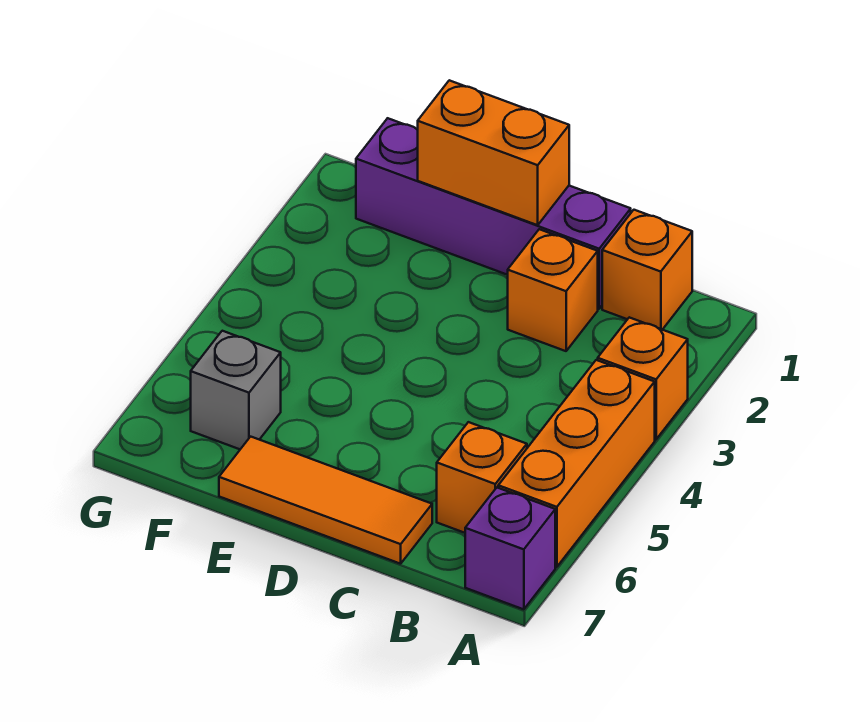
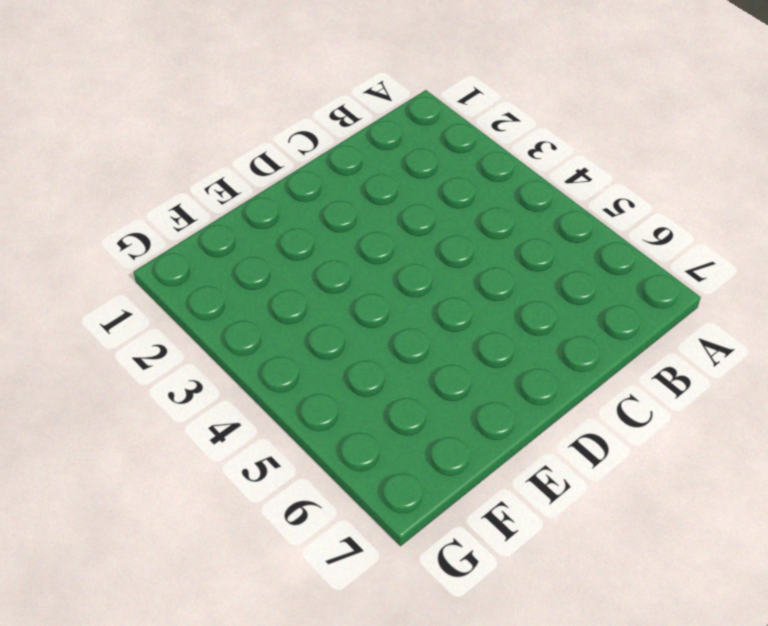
none -> orange brick A3 level 1
none -> orange brick A4:A6 level 1

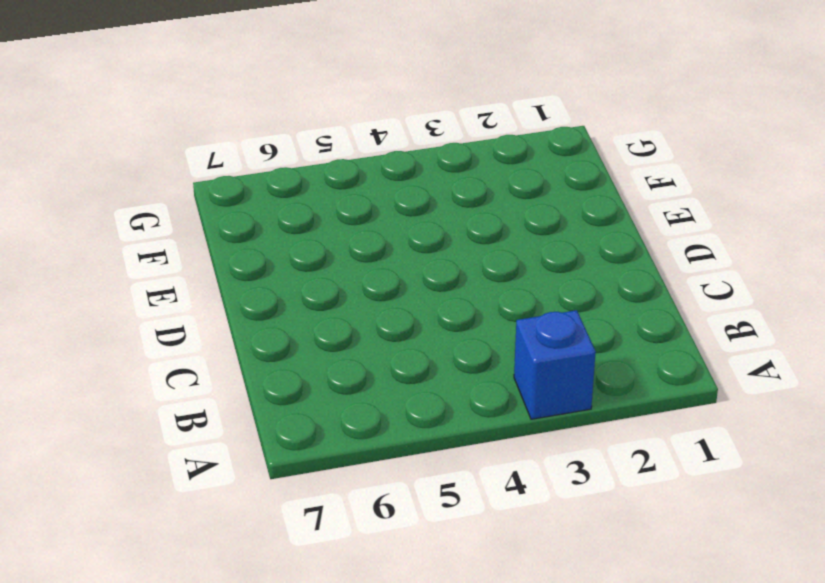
blue brick A3 level 1 -> orange brick A3 level 1
none -> orange brick A4:A6 level 1
none -> purple brick A7 level 1

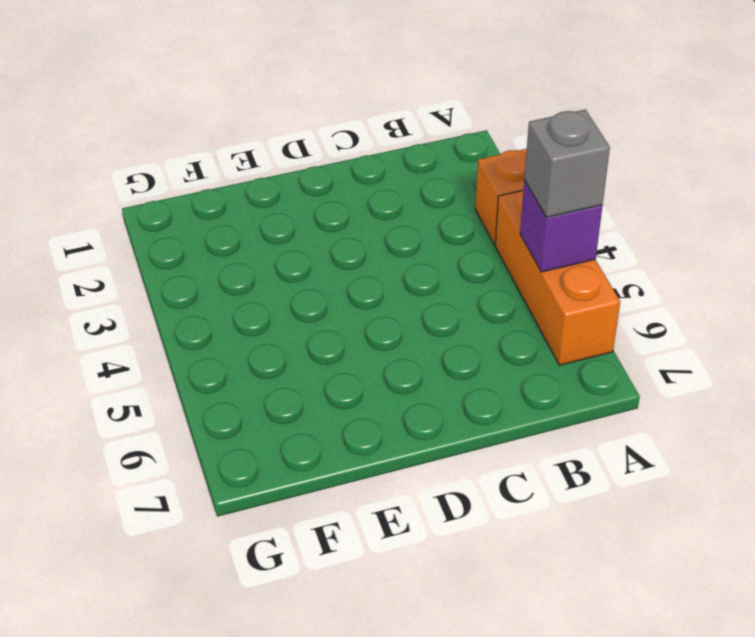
purple brick A5 level 2 -> purple brick A7 level 1
grey brick A5 level 3 -> grey brick F6 level 1
none -> orange brick B1 level 1
none -> orange brick B6 level 1

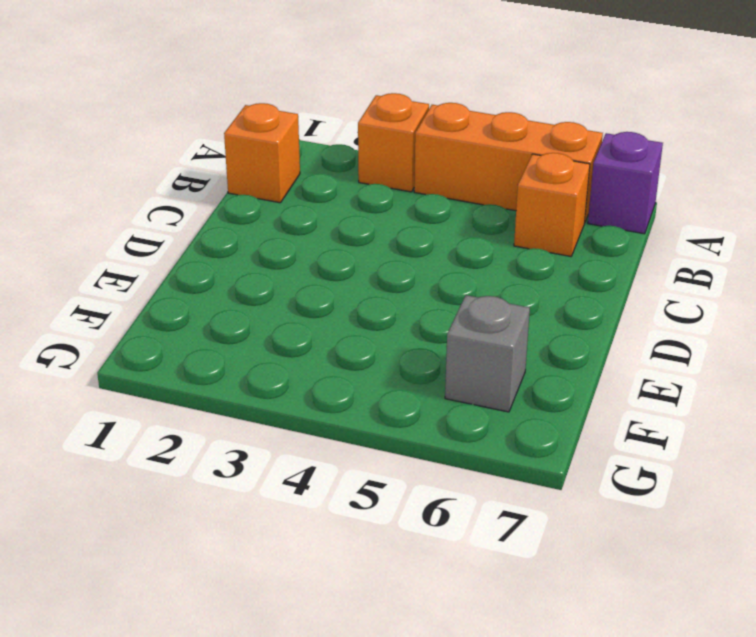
none -> purple brick C1:F1 level 1
none -> orange brick C2 level 1

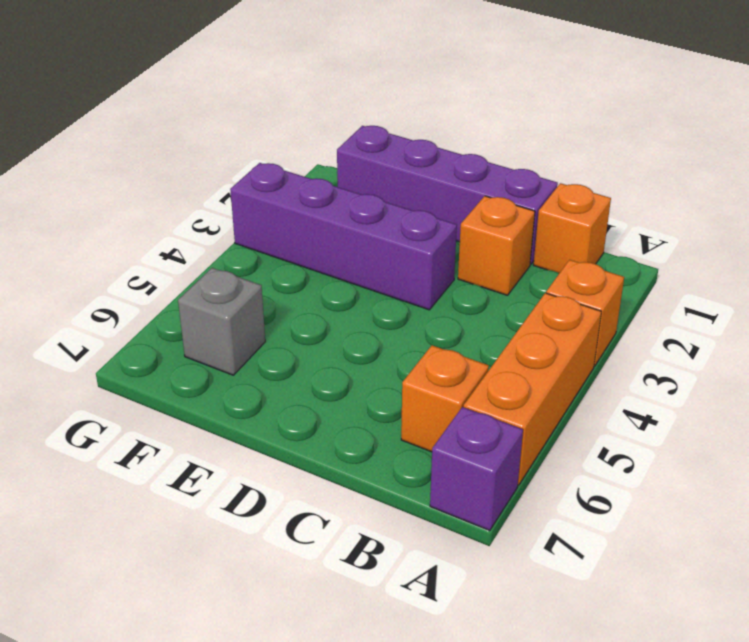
purple brick D3:G3 level 1 -> none
none -> orange tile C7:E7 level 1
none -> orange brick D1:E1 level 2

